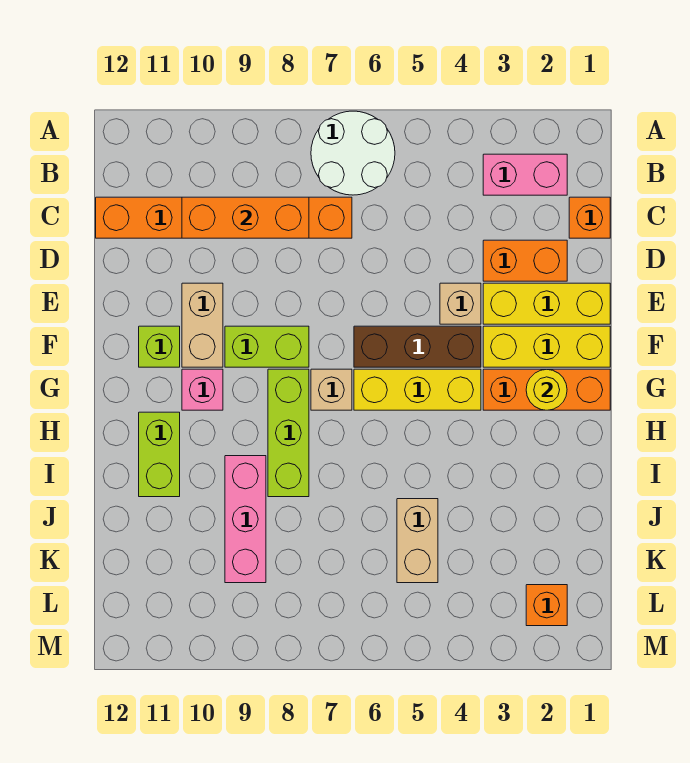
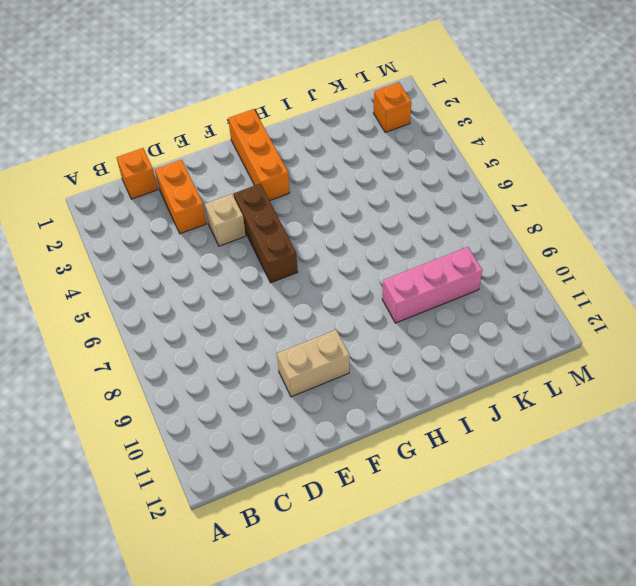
none -> white round brick A6:B7 level 1
none -> pink brick B2:B3 level 1
none -> orange brick C7:C12 level 1

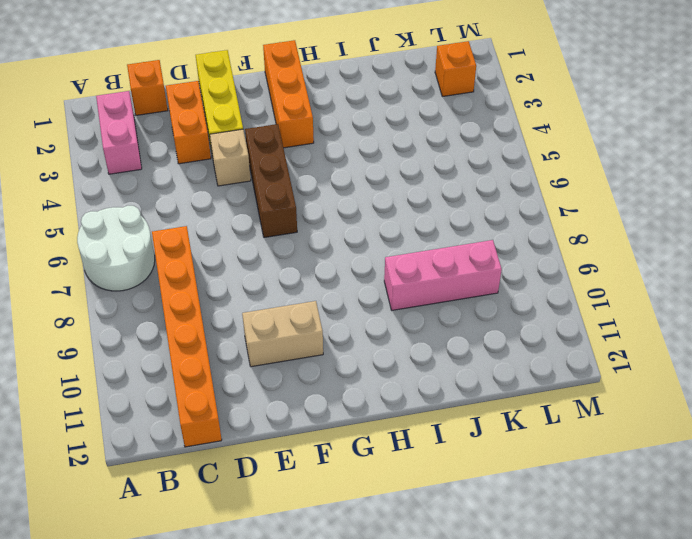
none -> yellow brick F1:F3 level 1
none -> lime brick F8:F9 level 1
none -> lime brick F11 level 1

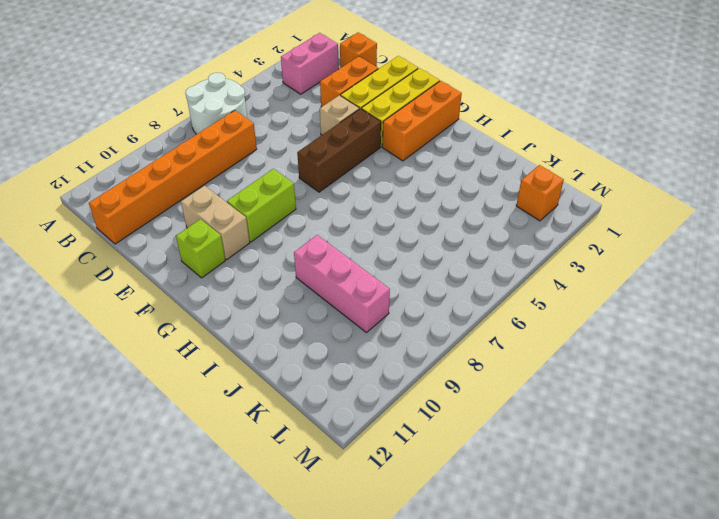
none -> yellow brick G4:G6 level 1
none -> tan brick G7 level 1
none -> lime brick G8:I8 level 1

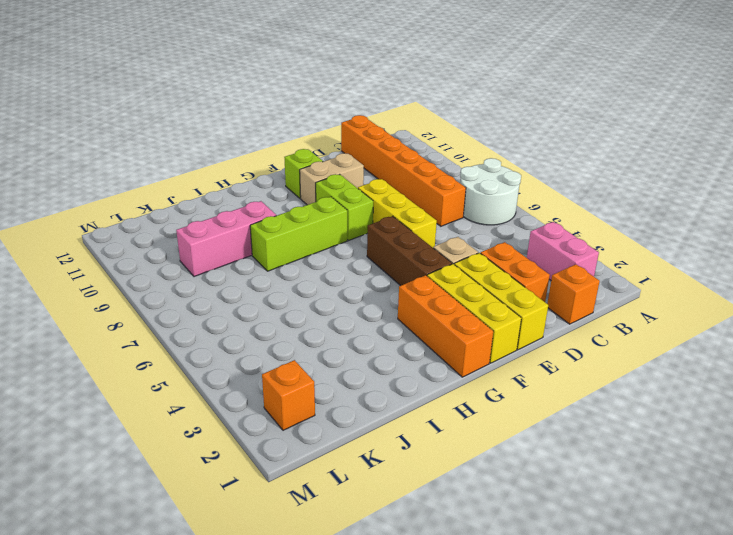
yellow brick E6:E8 level 1 -> yellow brick G4:G6 level 1
none -> tan brick G7 level 1
none -> pink brick G10 level 1
none -> lime brick H11:I11 level 1

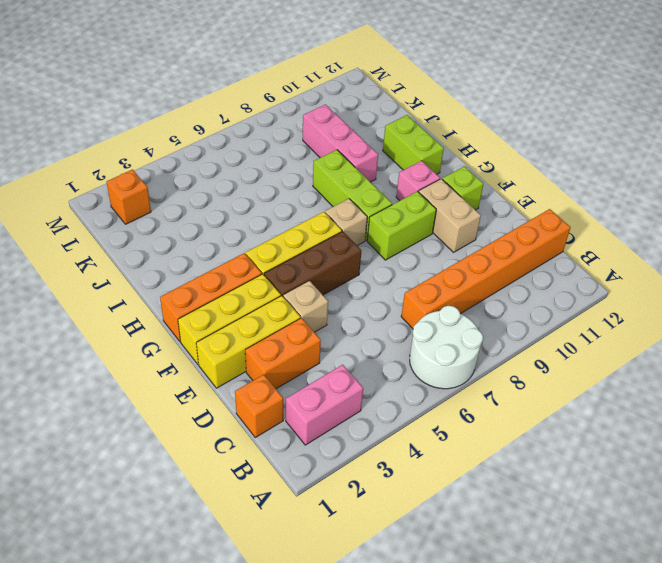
none -> tan brick J5:K5 level 1
none -> orange brick C8:C10 level 2
none -> yellow round brick G2 level 2

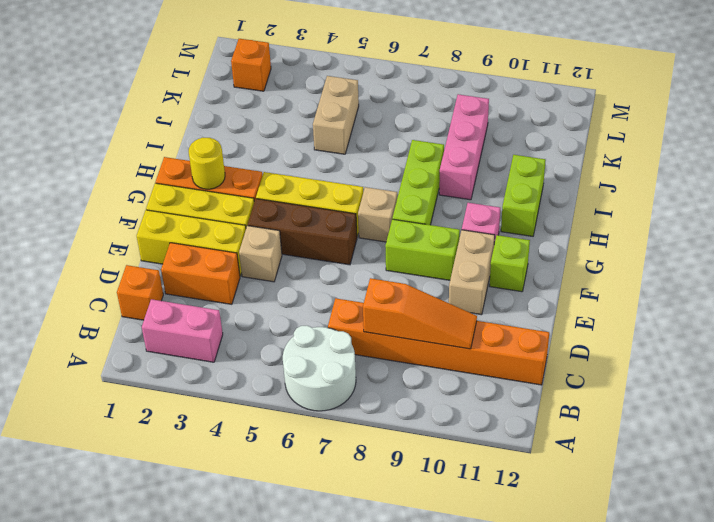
orange slope C8:C10 level 2 top 8 -> orange brick C8:C10 level 2

